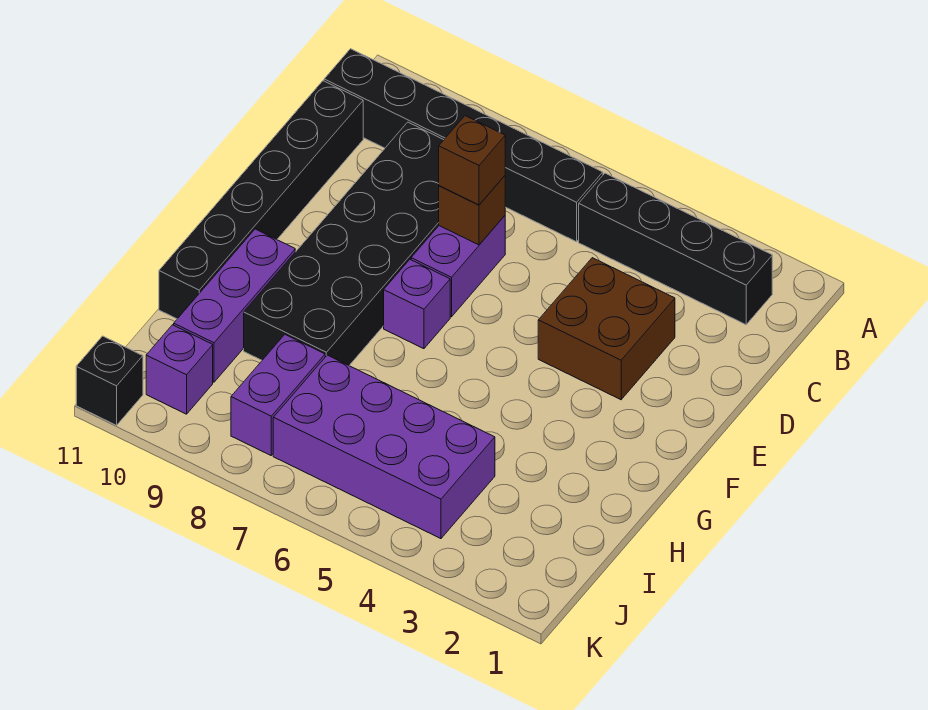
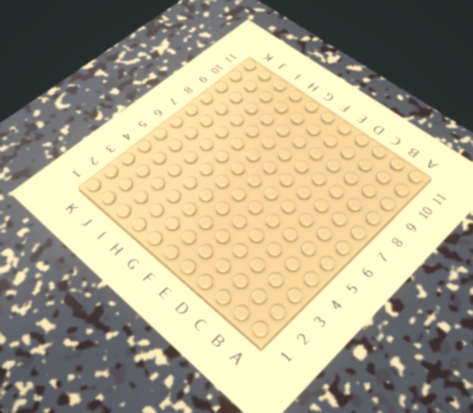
none -> black brick B2:B5 level 1
none -> black brick B6:B11 level 1
none -> black brick C8:H9 level 1

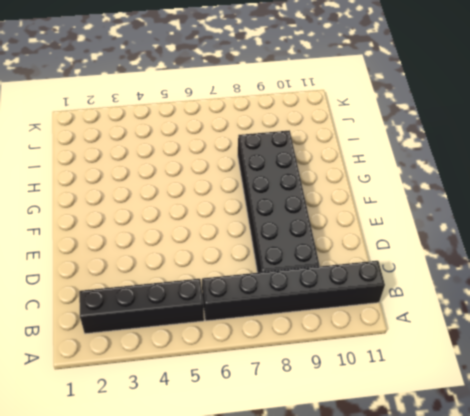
none -> black brick C11:H11 level 1
none -> brown brick D3:E4 level 1
none -> purple brick D7:E7 level 1

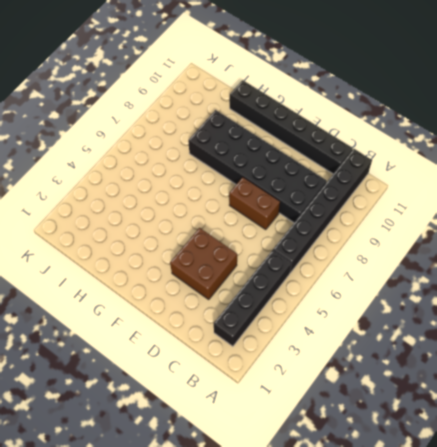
brown brick D7:E7 level 1 -> purple brick D7:E7 level 1
none -> purple brick F7 level 1
none -> purple brick G10:I10 level 1
none -> purple brick I4:J7 level 1

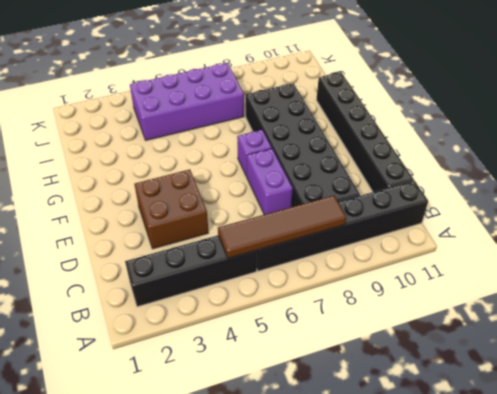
brown tile B5:B8 level 2 -> none
none -> purple brick G10:I10 level 1
none -> purple brick I8:J8 level 1
none -> purple brick J10 level 1

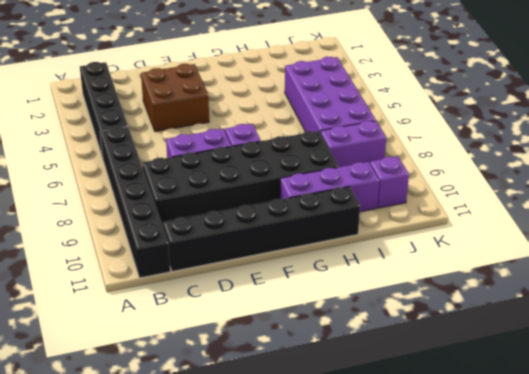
none -> black brick K11 level 1
none -> brown brick D7 level 2
none -> brown brick D7 level 3

